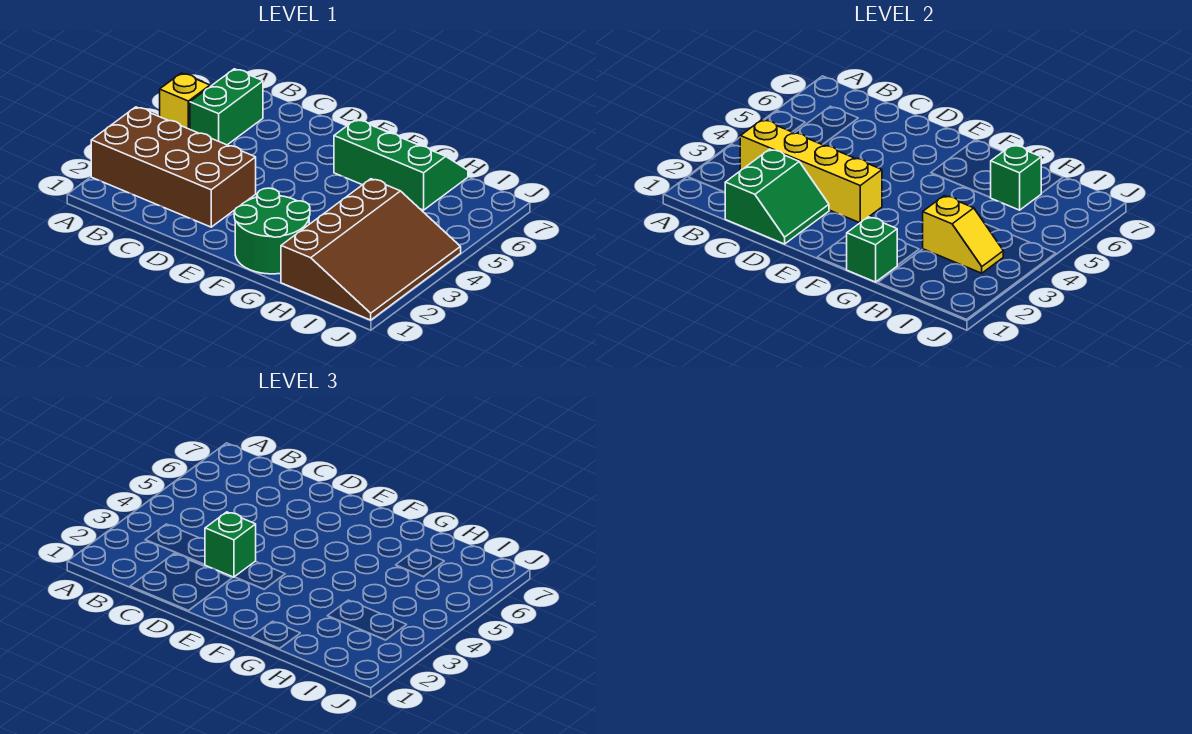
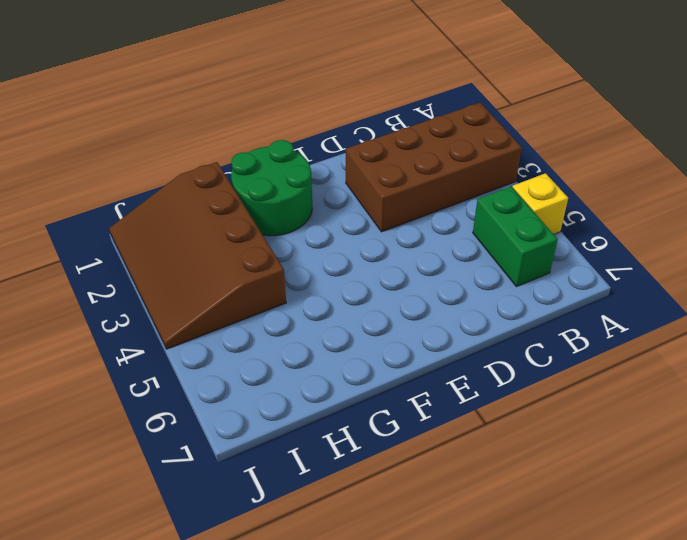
none -> green slope F6:H7 level 1 top 6
none -> yellow brick B3:E3 level 2
none -> green slope C1:D2 level 2 top C

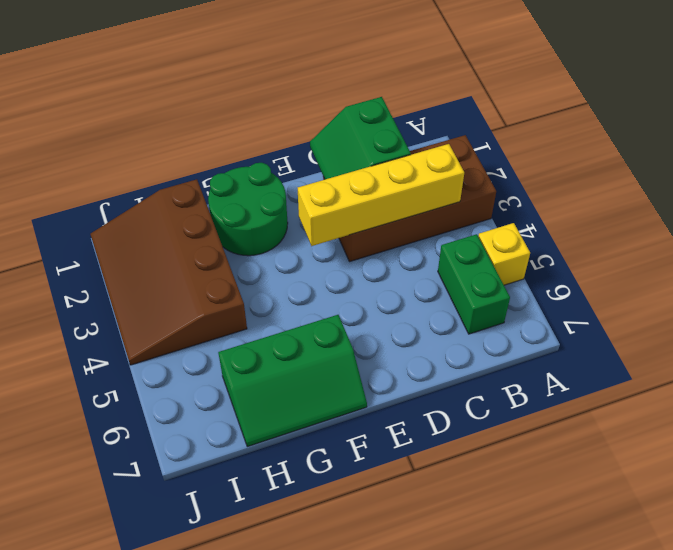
none -> green brick G1 level 2
none -> yellow slope H3:I3 level 2 top H
none -> green brick H6 level 2

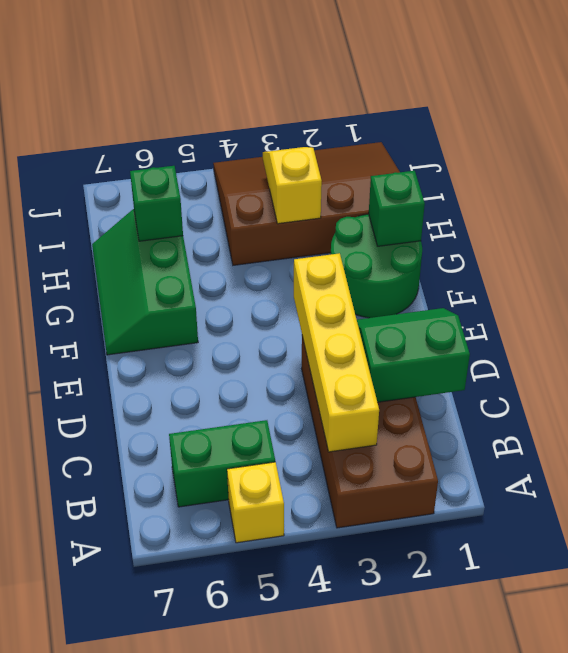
none -> green brick D3 level 3

